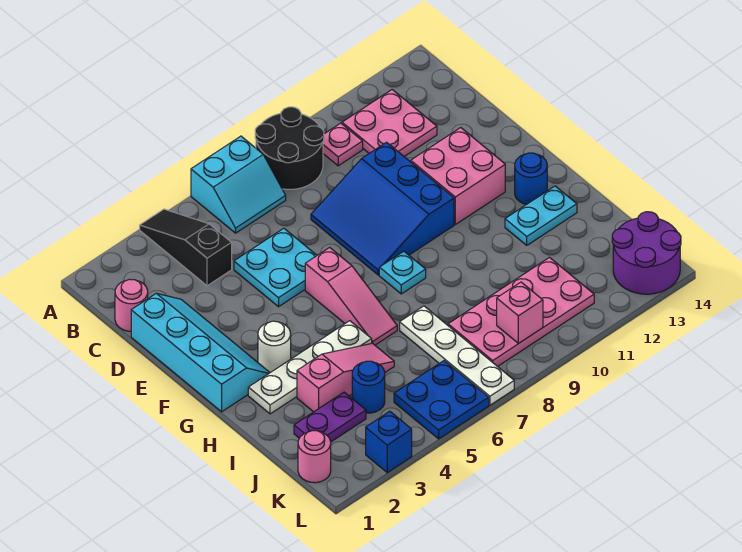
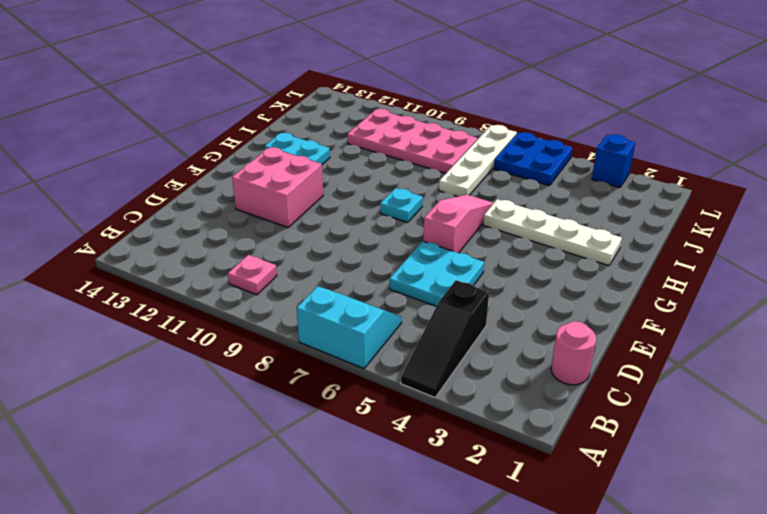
none -> black round brick A8:B9 level 1
none -> pink plate B11:C12 level 1
none -> cyan slope D1:G2 level 1 top 1

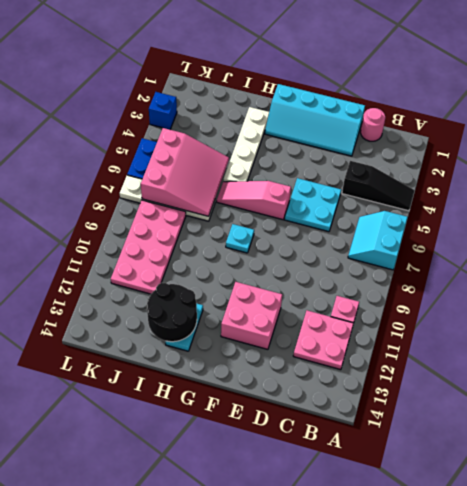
black round brick H12:I13 level 2 -> black round brick A8:B9 level 1
pink slope I5:K7 level 2 top K -> none
none -> blue slope D8:F10 level 1 top 10
none -> white round brick G3 level 1
none -> blue round brick G13 level 1

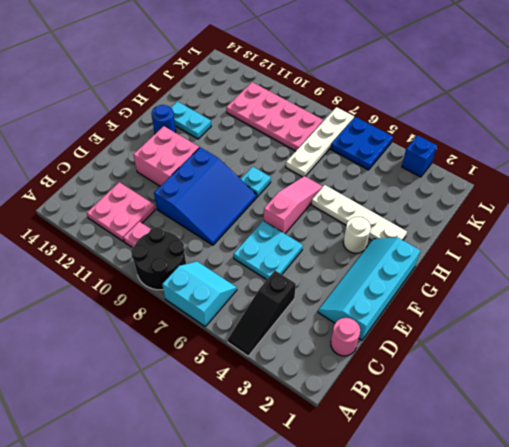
none -> pink slope I3:I5 level 1 top 3
none -> purple plate J2:J3 level 1
none -> blue round brick J4 level 1

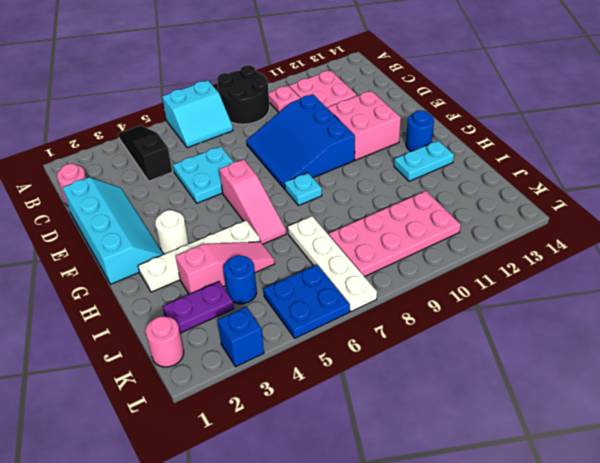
none -> purple round brick K13:L14 level 1
none -> pink brick K9 level 2

